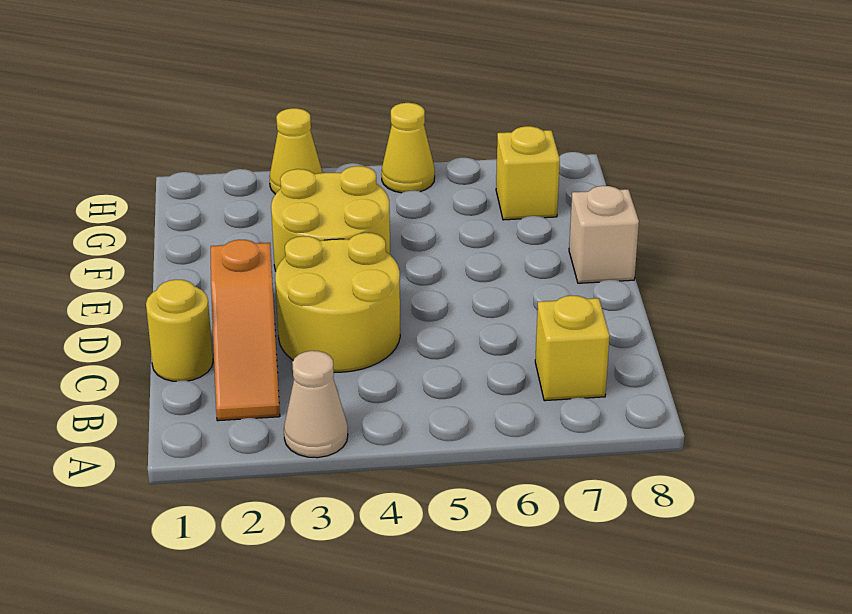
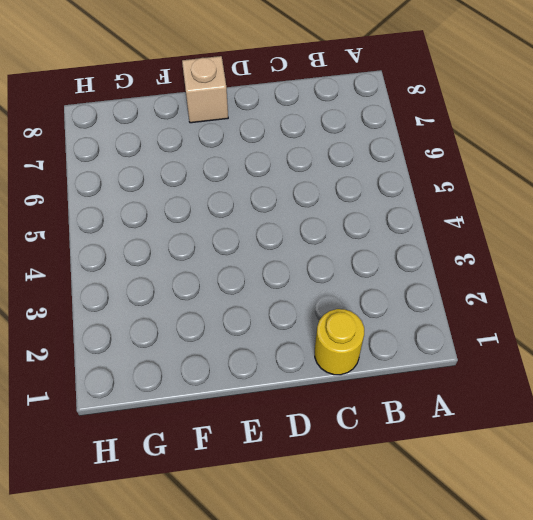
none -> tan cone A3 level 1
none -> orange slope B2:D2 level 1 top D

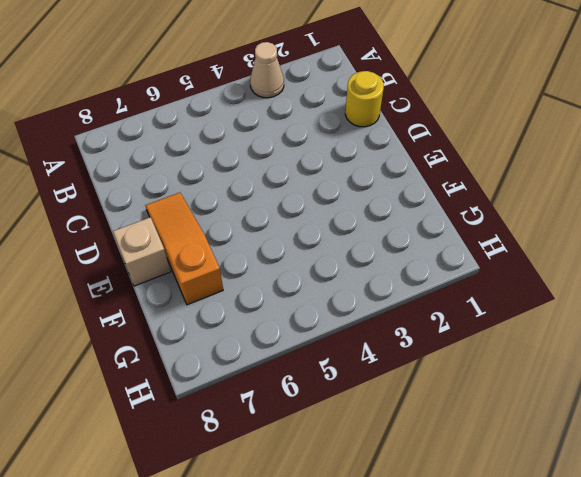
orange slope D7:F7 level 1 top F -> orange slope B2:D2 level 1 top D
none -> yellow brick B7 level 1
none -> yellow round brick C3:D4 level 1

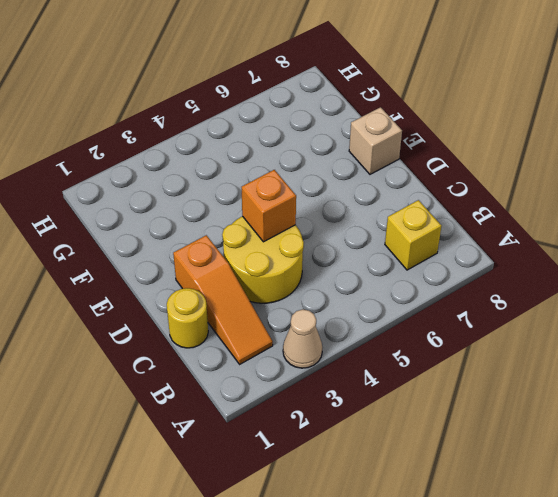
orange brick D4 level 2 -> none
none -> yellow round brick E3:F4 level 1
none -> yellow brick G7 level 1

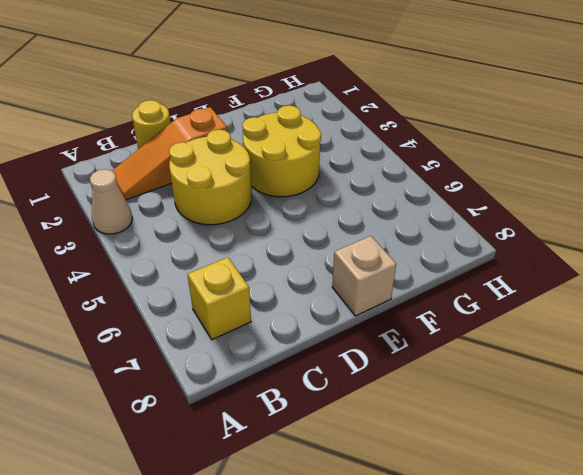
none -> yellow brick G7 level 1
none -> yellow cone H3 level 1

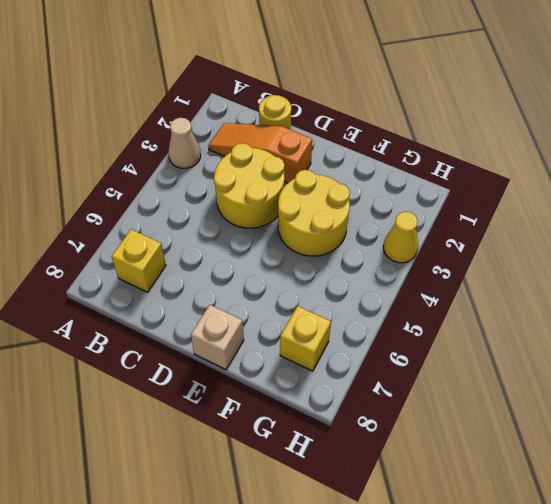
none -> yellow cone H5 level 1

